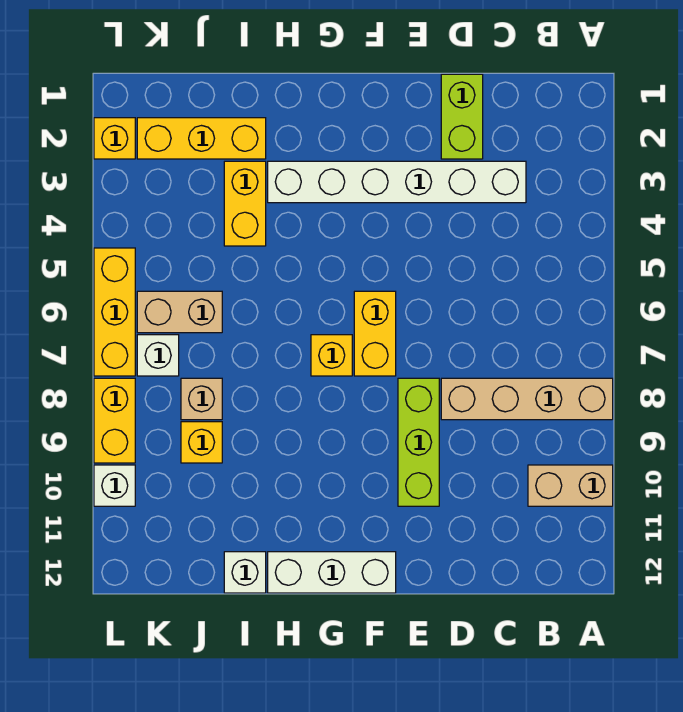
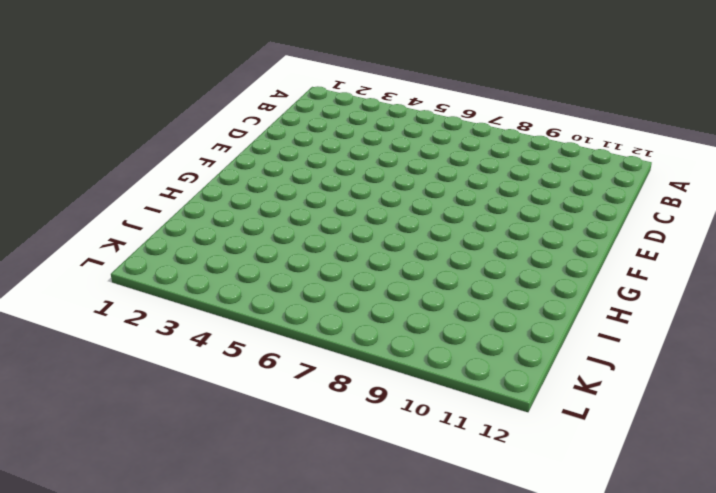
none -> tan brick A8:D8 level 1
none -> tan brick A10:B10 level 1
none -> white brick C3:H3 level 1

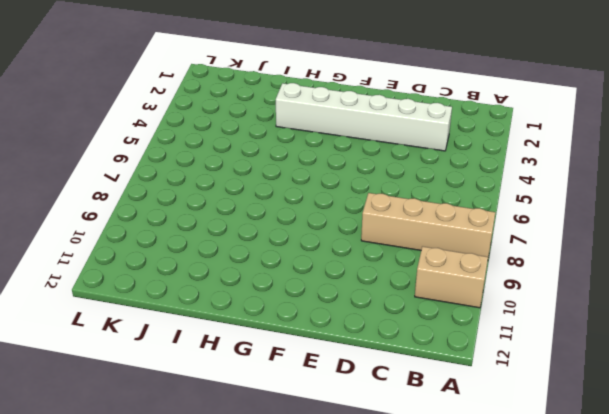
none -> lime brick D1:D2 level 1
none -> lime brick E8:E10 level 1
none -> yellow brick F6:F7 level 1

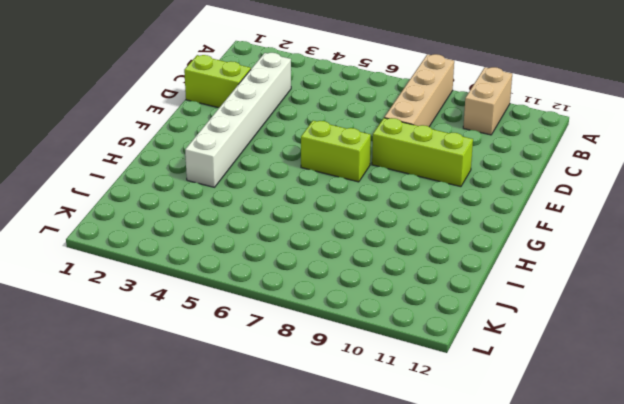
lime brick F6:F7 level 1 -> yellow brick F6:F7 level 1
none -> white brick F12:H12 level 1
none -> yellow brick G7 level 1
none -> yellow brick I2:K2 level 1

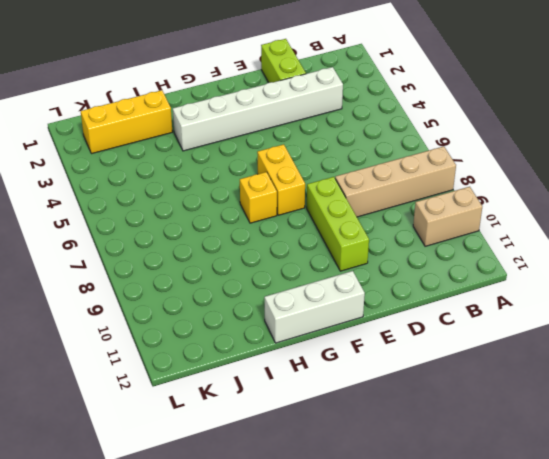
none -> yellow brick I3:I4 level 1
none -> white brick I12 level 1
none -> tan brick J6:K6 level 1

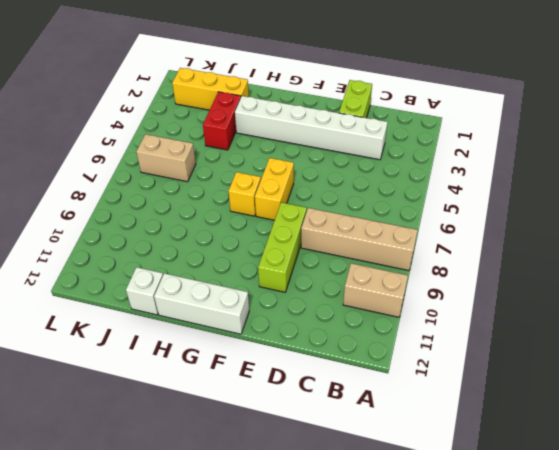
red brick I3:I4 level 1 -> yellow brick I3:I4 level 1
none -> tan brick J8 level 1
none -> yellow brick J9 level 1
none -> white brick K7 level 1

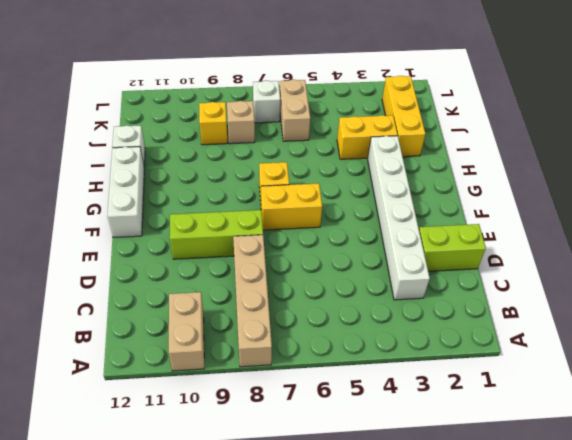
none -> yellow brick L2 level 1
none -> yellow brick L5:L7 level 1
none -> yellow brick L8:L9 level 1

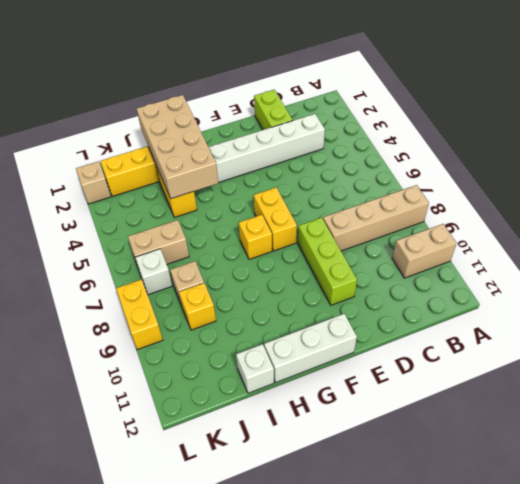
tan brick H1:I4 level 2 -> none
tan brick L2 level 1 -> yellow brick L2 level 1
none -> yellow brick L5:L7 level 1
none -> white brick L10 level 1

